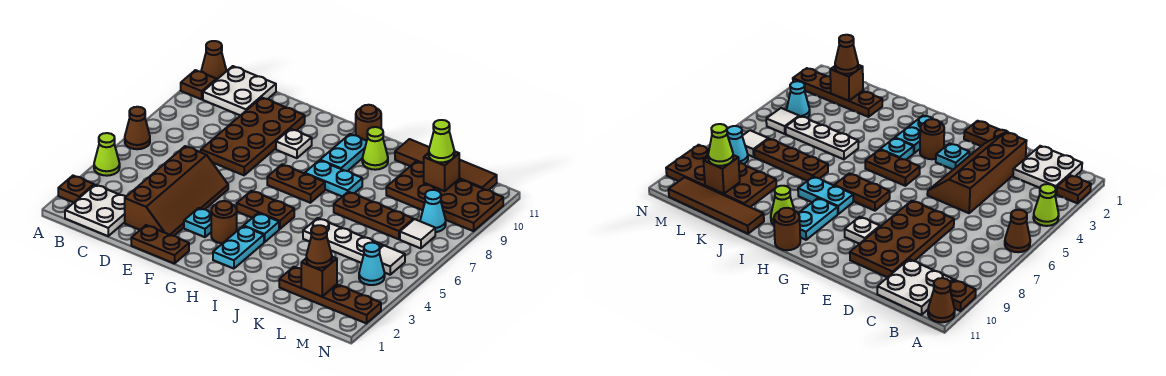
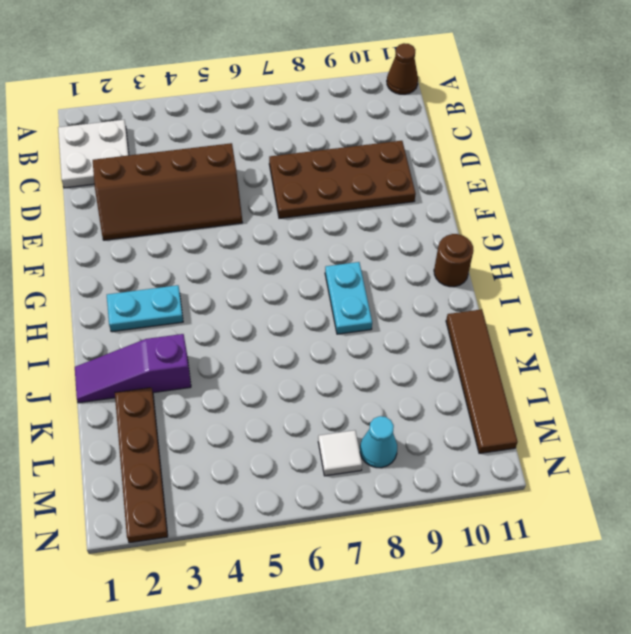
purple slope J1:J3 level 1 top 3 -> none
none -> brown plate A2 level 1
none -> lime cone A4 level 1
none -> brown cone A6 level 1
none -> brown plate A10 level 1

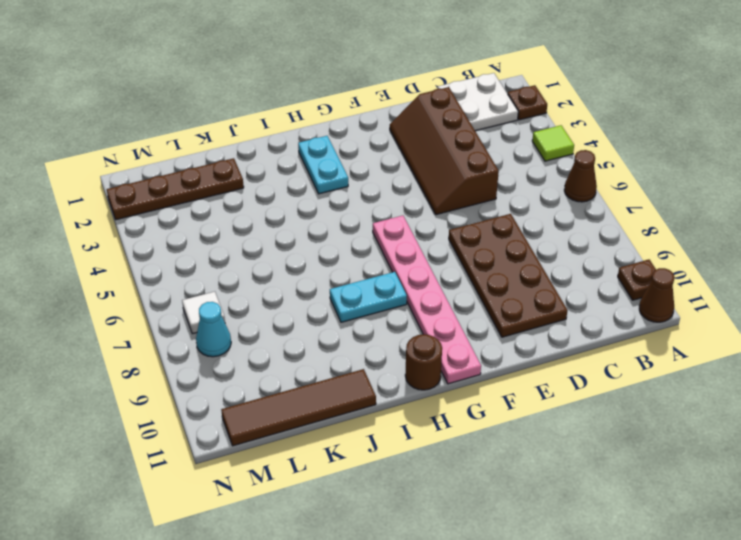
lime tile A4 level 1 -> lime cone A4 level 1
pink plate G6:G11 level 1 -> brown plate G7:H7 level 1
none -> white plate B10:C11 level 1
none -> brown plate E1:F1 level 1
none -> cyan plate F3 level 1
none -> white plate F9 level 1

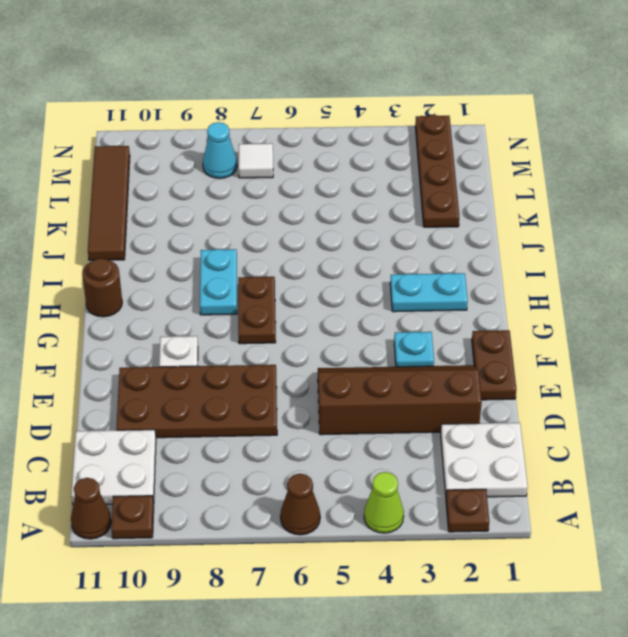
none -> brown round brick G3 level 1
none -> brown plate G5:H5 level 1
none -> cyan plate H4 level 1
none -> cyan plate H9:H10 level 1

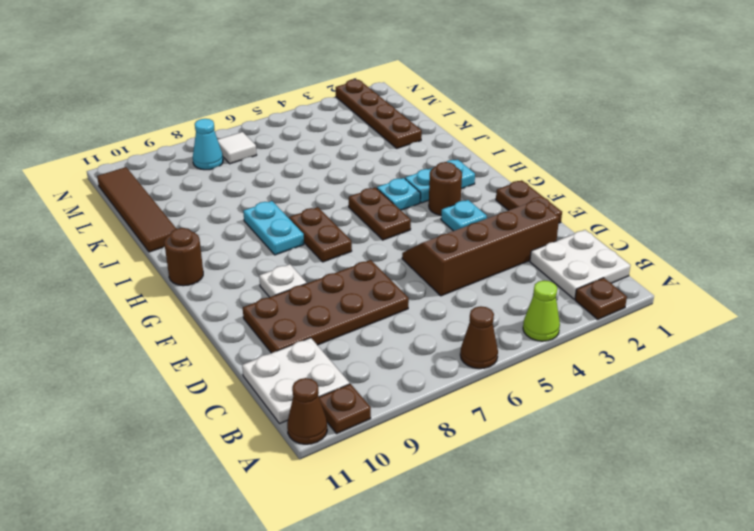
none -> cyan plate H9:H10 level 1
none -> lime cone I10 level 1
none -> white plate J5:L5 level 1
none -> brown plate J7:L7 level 1

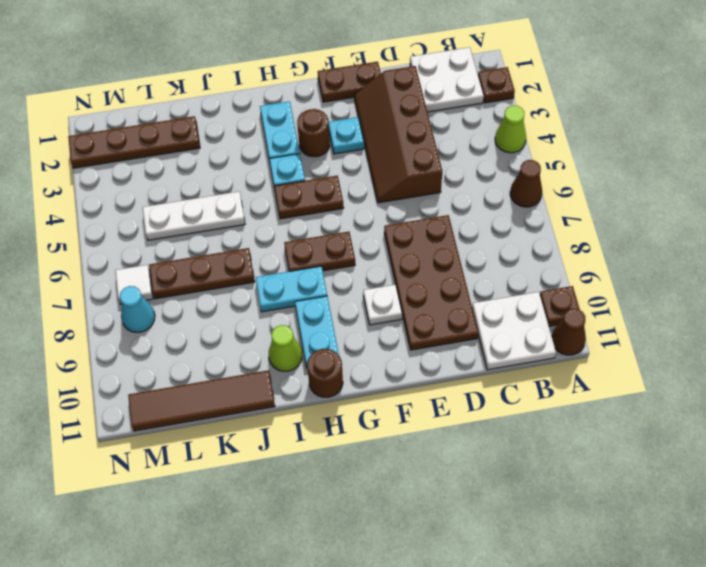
none -> brown plate K9:N10 level 1
none -> cyan cone M4 level 1
none -> white tile M5 level 1
none -> brown brick L2 level 2

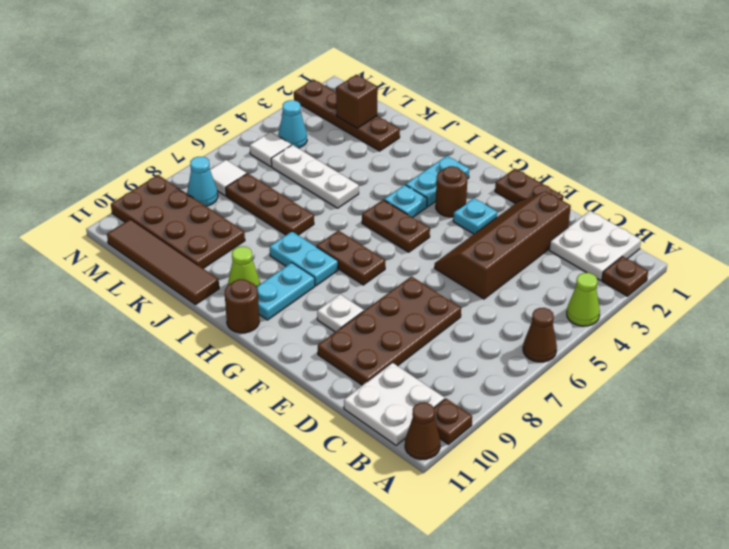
none -> brown brick L10 level 2
none -> brown cone L2 level 3
none -> lime cone L10 level 3

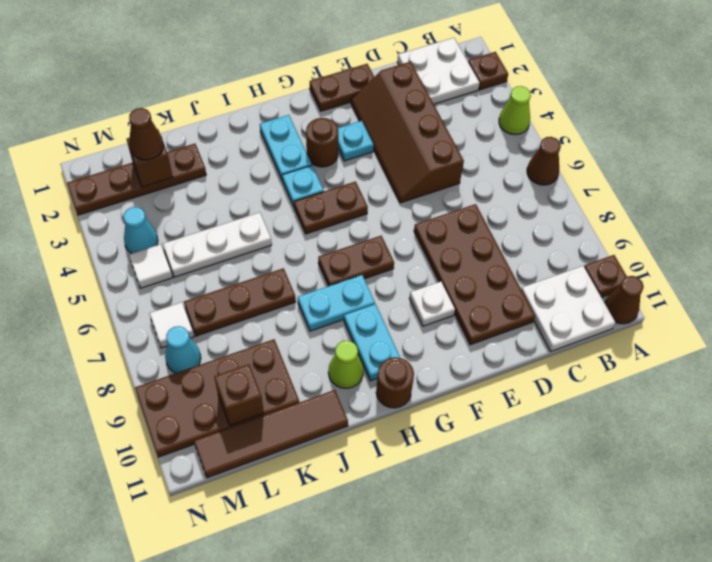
none -> lime cone L10 level 3

